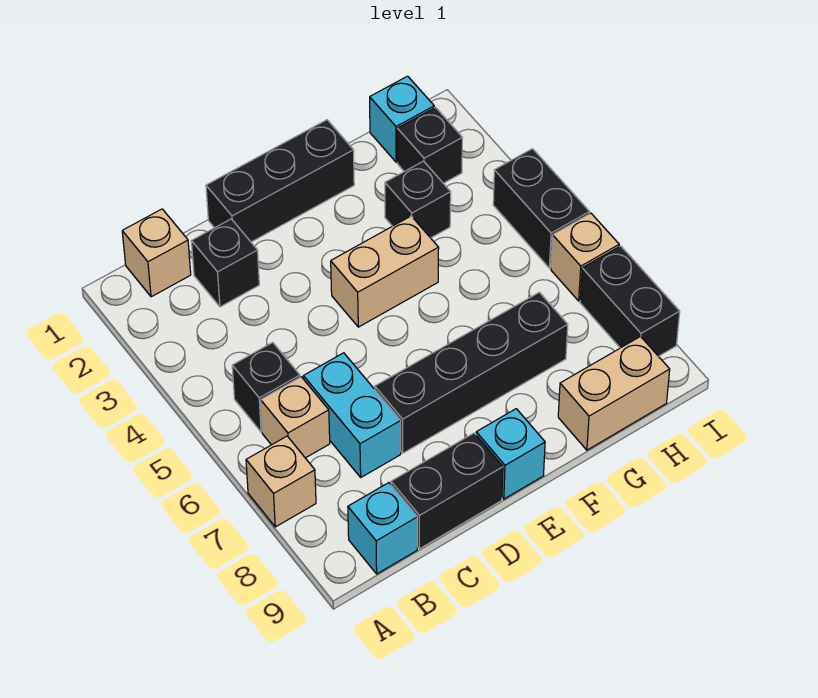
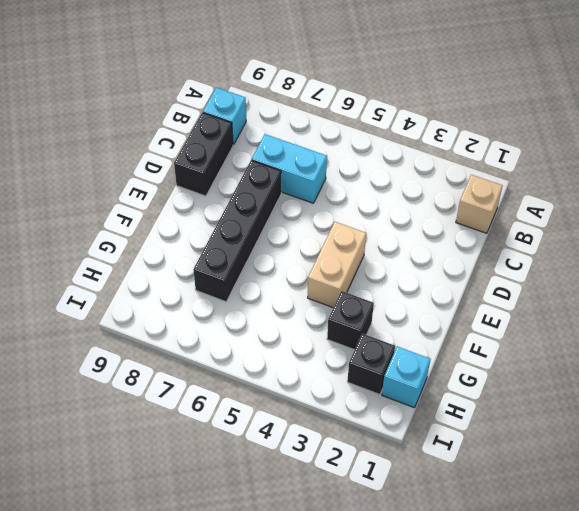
none -> tan brick A7 level 1
none -> black brick B5 level 1
none -> tan brick B6 level 1

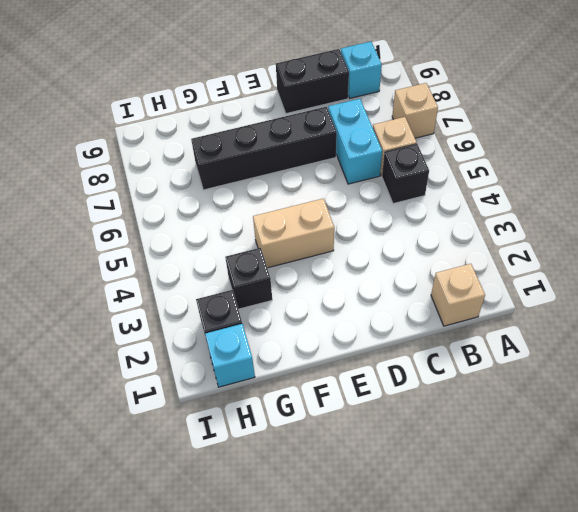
none -> black brick C2 level 1
none -> black brick D1:F1 level 1
none -> cyan brick E9 level 1

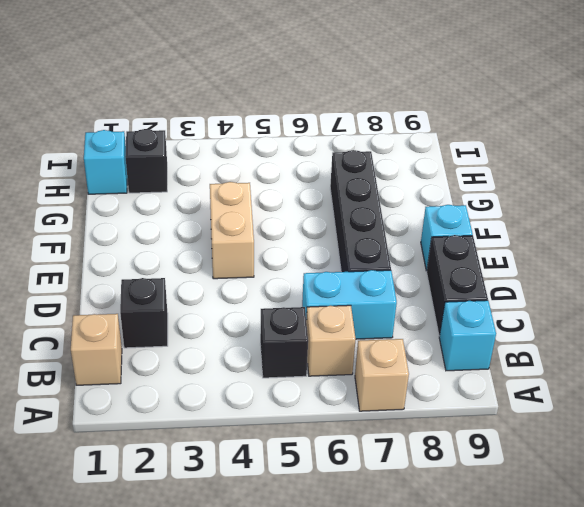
none -> black brick D1:F1 level 1
none -> black brick G3 level 1
none -> tan brick G9:H9 level 1

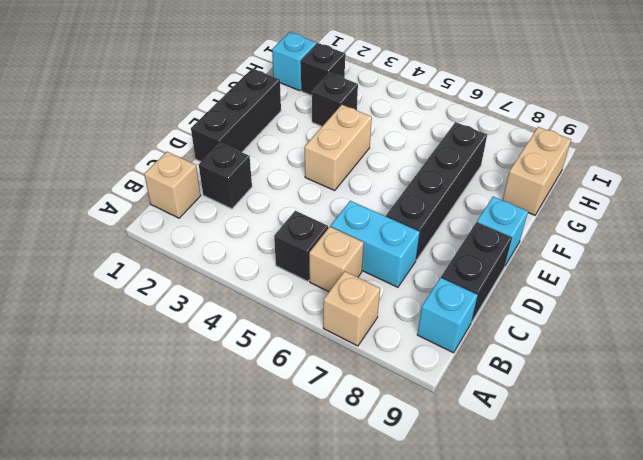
none -> black brick I4:I5 level 1
none -> tan brick I6 level 1
none -> black brick I7:I8 level 1

